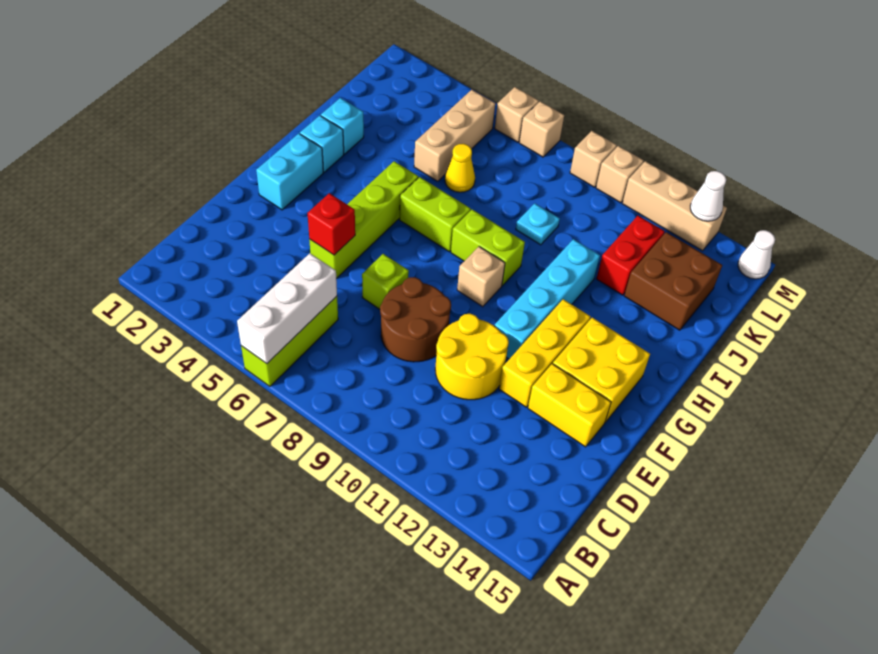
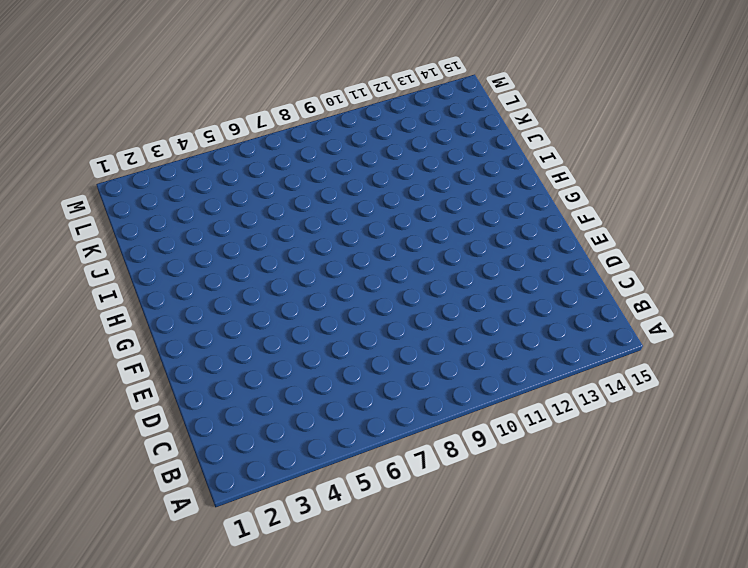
none -> lime brick A6:C6 level 1
none -> brown round brick D8:E9 level 1
none -> yellow round brick D10:E11 level 1

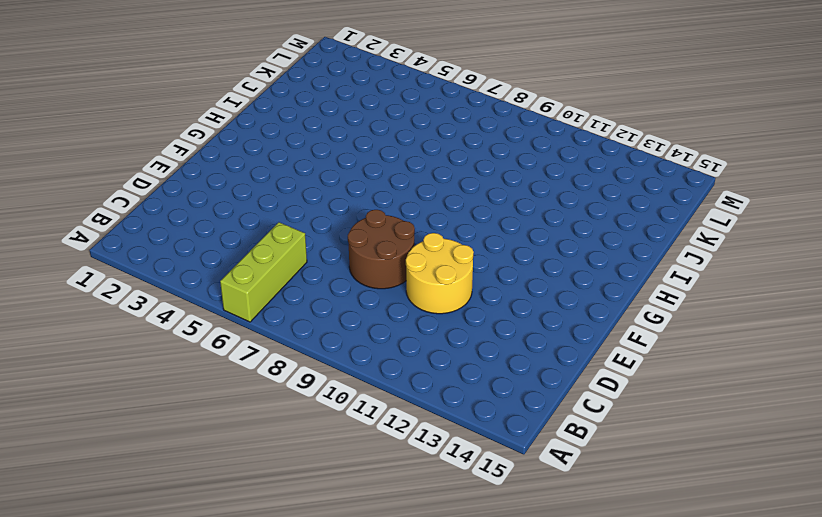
none -> lime brick E5:H5 level 1
none -> lime brick E7 level 1
none -> yellow brick E12:G12 level 1

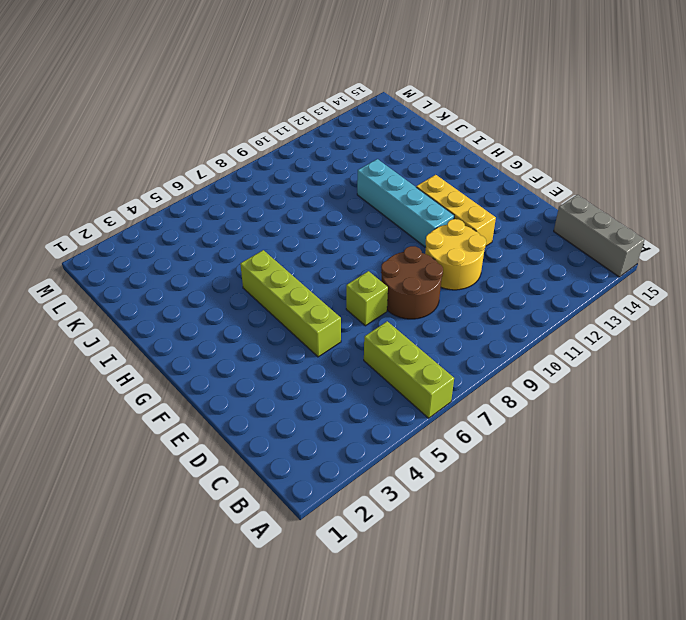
grey brick A15:C15 level 1 -> none
none -> yellow brick E13:E14 level 1
none -> cyan brick F2:G2 level 1
none -> yellow brick F13:G14 level 1

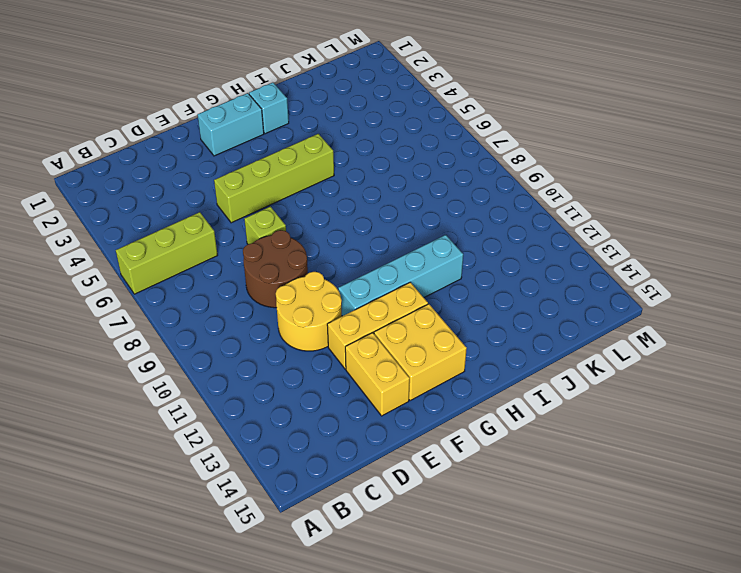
none -> tan brick G9 level 1
none -> lime brick H6:H7 level 1
none -> lime brick H8:H9 level 1

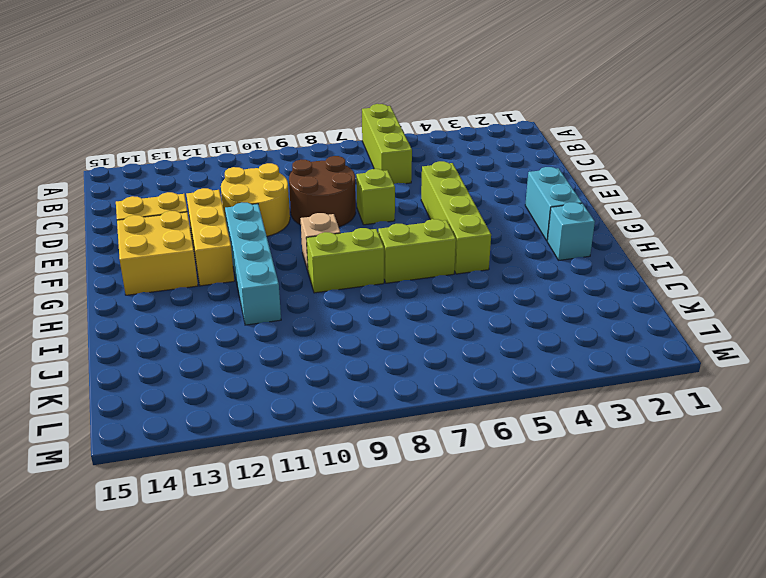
none -> cyan brick I2 level 1
none -> tan brick J5:L5 level 1
none -> yellow cone J6 level 1

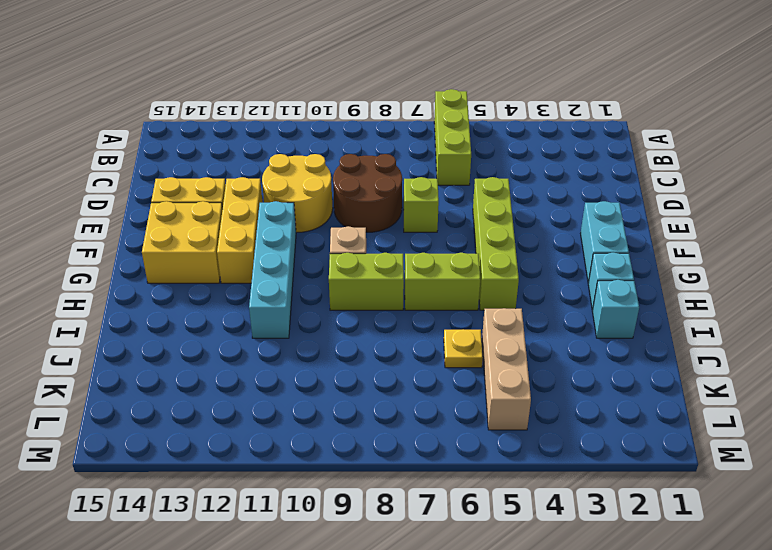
yellow plate J6 level 1 -> yellow cone J6 level 1
none -> cyan plate J9 level 1
none -> red brick J12:K12 level 1
none -> brown brick J13:K14 level 1

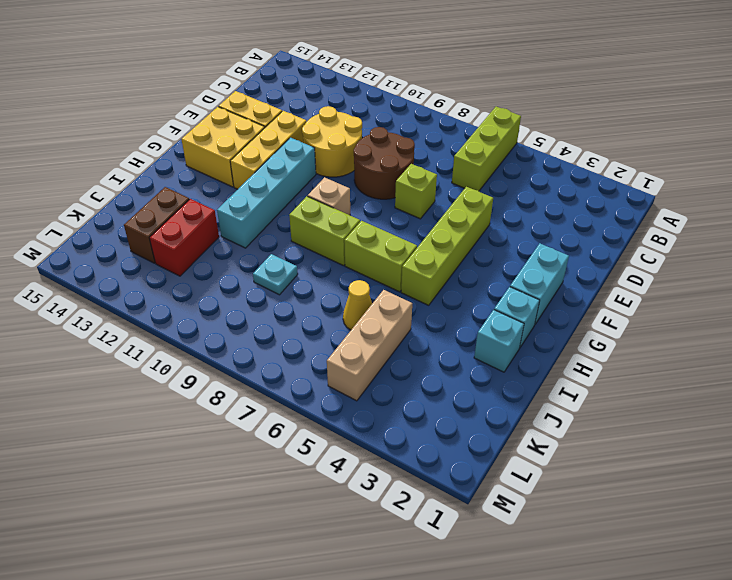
brown brick J13:K13 level 1 -> brown brick J13:K14 level 1
none -> tan brick M6 level 1
none -> tan brick M7 level 1
none -> tan brick M9 level 1

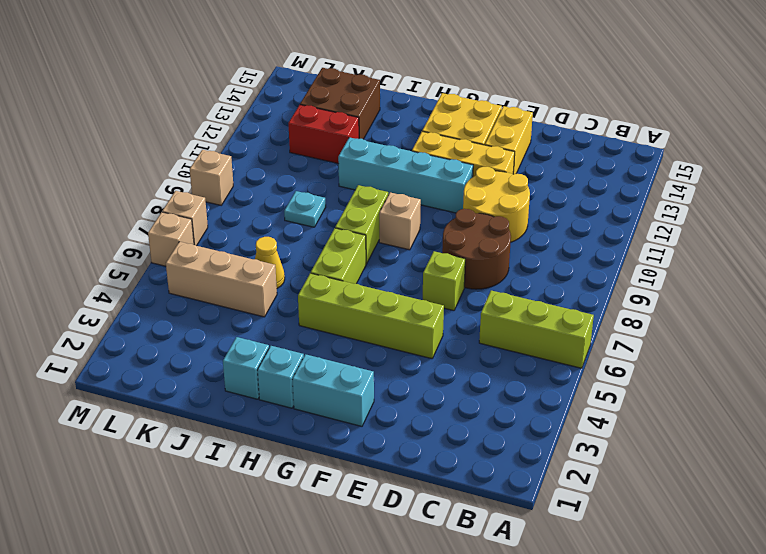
none -> tan brick M10 level 1
none -> tan brick M11:M13 level 1
none -> white cone M15 level 1

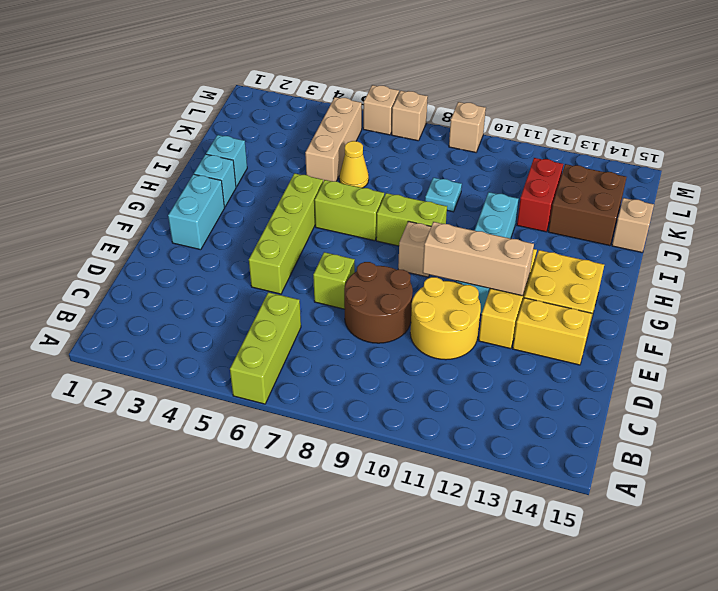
tan brick F10:F12 level 2 -> tan brick M11:M13 level 1
tan brick J15 level 1 -> tan brick M10 level 1
none -> white cone M15 level 1
none -> white brick A6:C6 level 2
none -> red brick E5 level 2

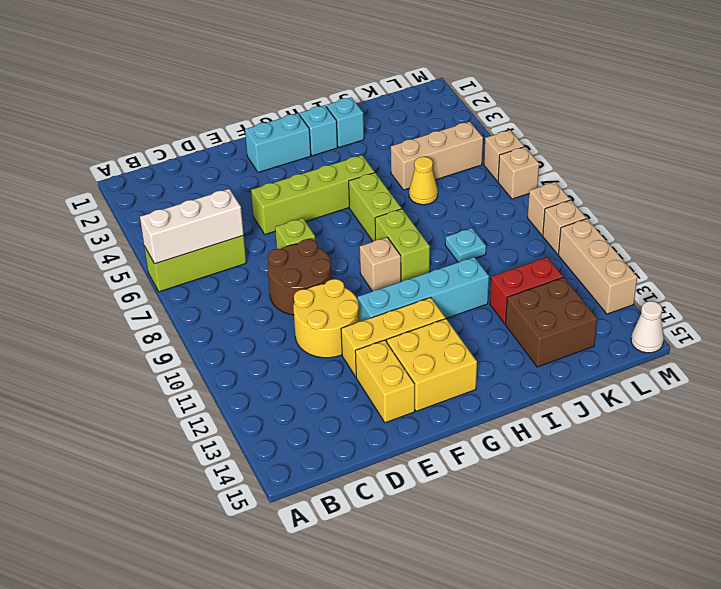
none -> red brick E5 level 2
none -> white cone M13 level 2

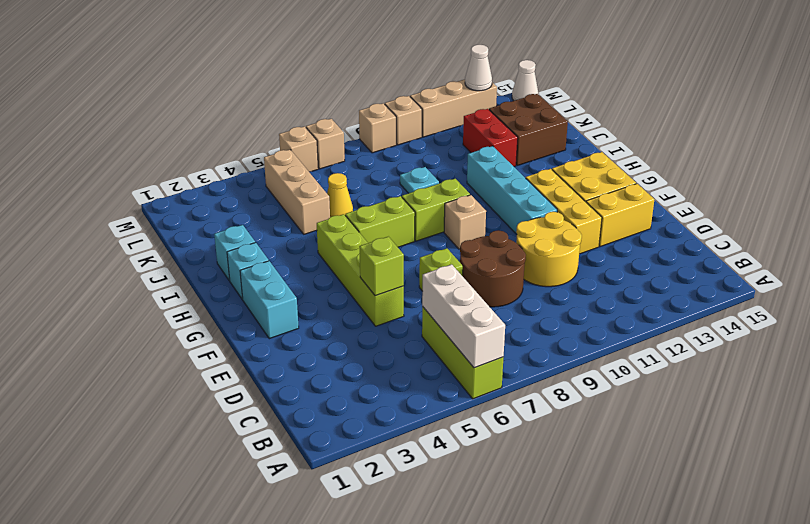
lime brick E5 level 2 -> red brick E5 level 2

